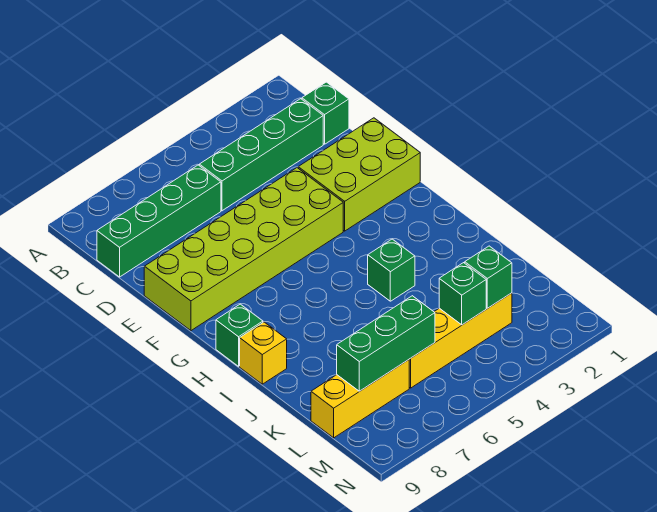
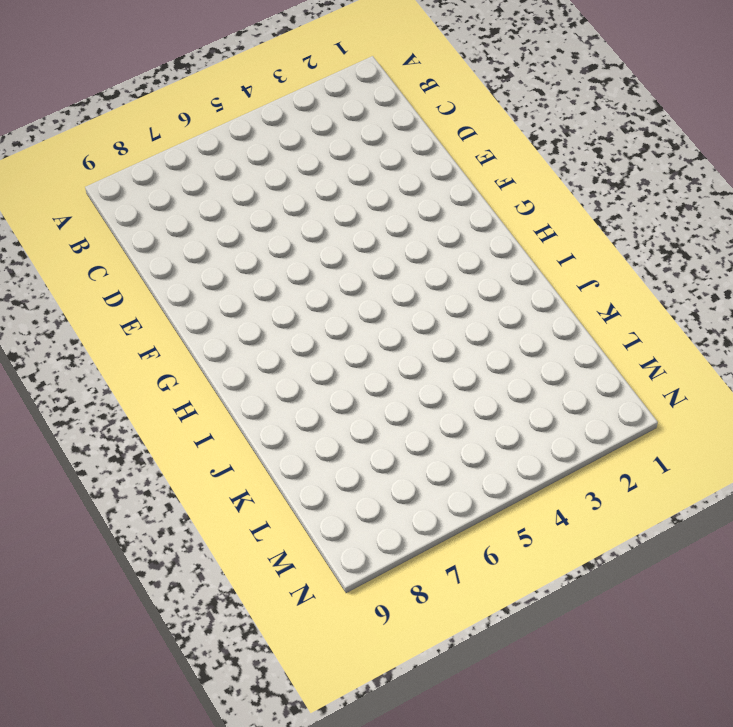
none -> green brick C1 level 1
none -> green brick C2:C5 level 1
none -> green brick C6:C9 level 1

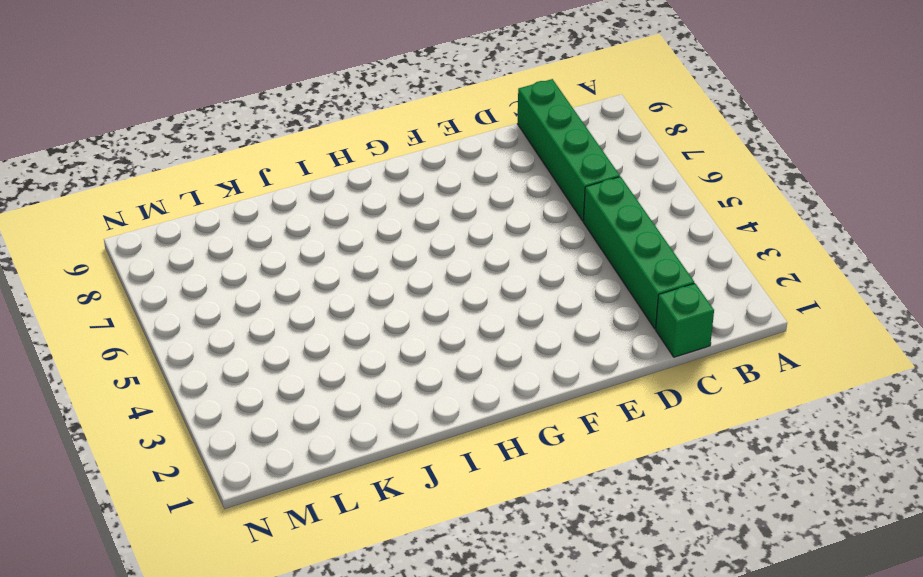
none -> lime brick E1:F3 level 1
none -> lime brick E4:F9 level 1
none -> green brick H9 level 1

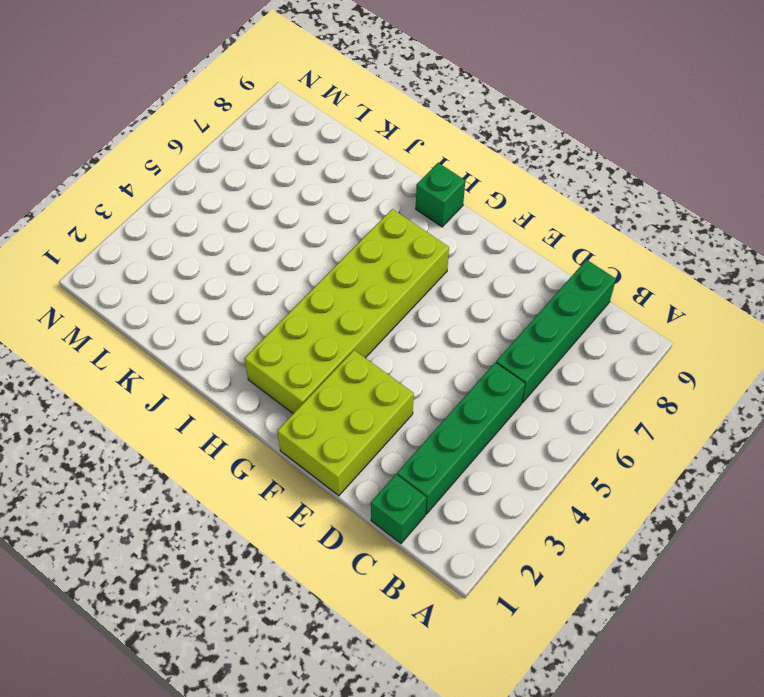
lime brick G2:H7 level 1 -> lime brick E4:F9 level 1
none -> green brick I4 level 1
none -> yellow brick I9 level 1
none -> yellow brick L3:L6 level 1

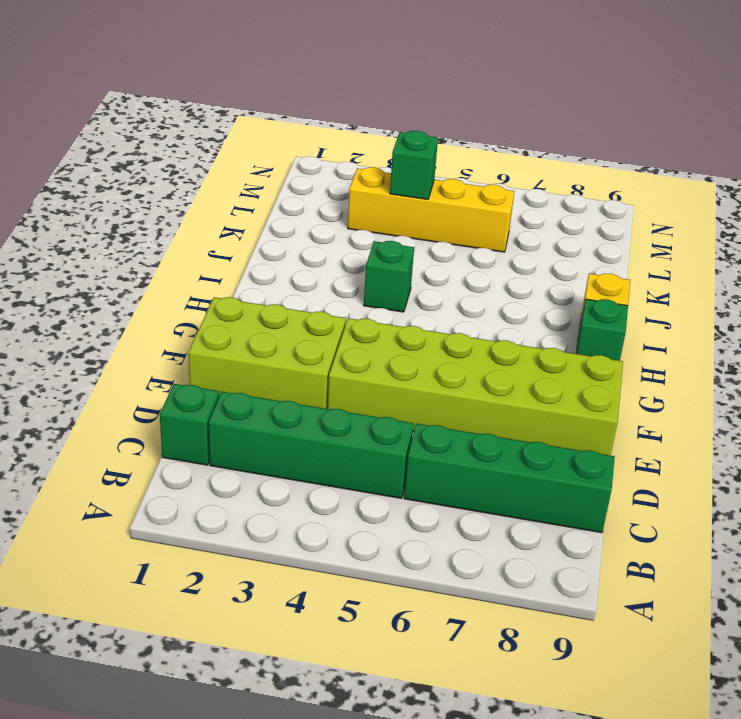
none -> yellow brick L7:L9 level 1
none -> green brick L3 level 2
none -> green brick L6:L8 level 2

